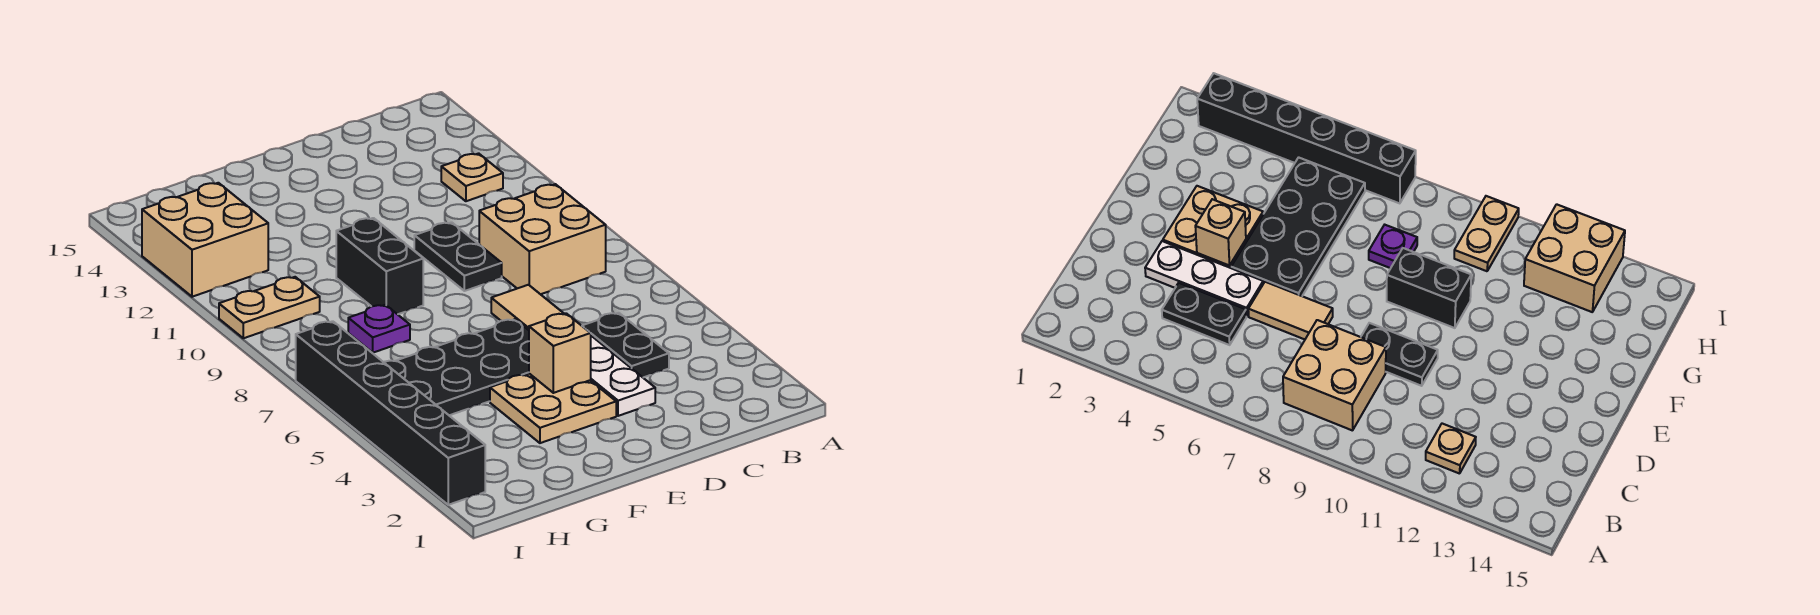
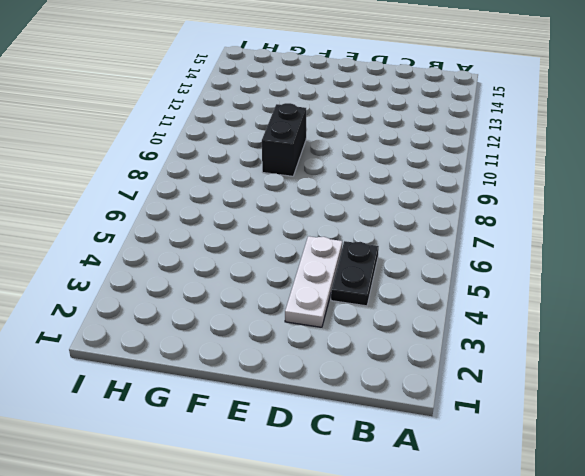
none -> tan brick B8:C9 level 1
none -> tan plate B12 level 1
none -> tan tile D6:D7 level 1

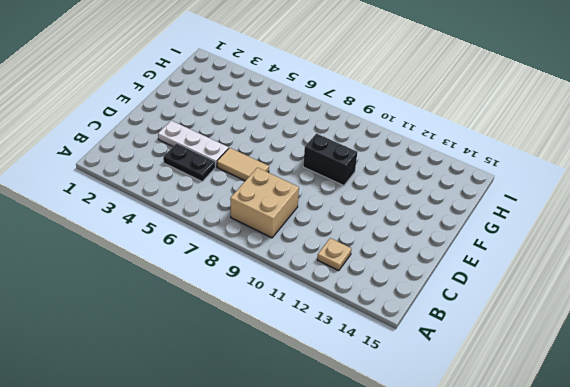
none -> black plate D9:D10 level 1
none -> tan plate E3:F4 level 1
none -> black plate E5:H6 level 1

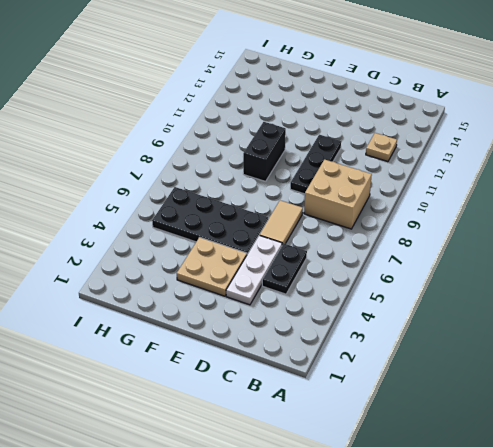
black plate D9:D11 level 1 -> black plate D9:D10 level 1
none -> purple plate G8 level 1
none -> tan plate H10:I10 level 1
none -> tan brick H12:I13 level 1

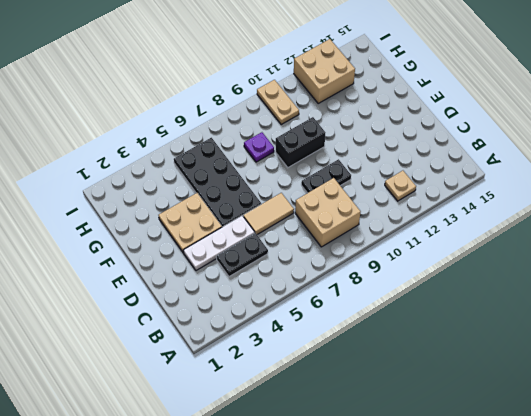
none -> black brick I2:I7 level 1
none -> tan brick E4 level 2

